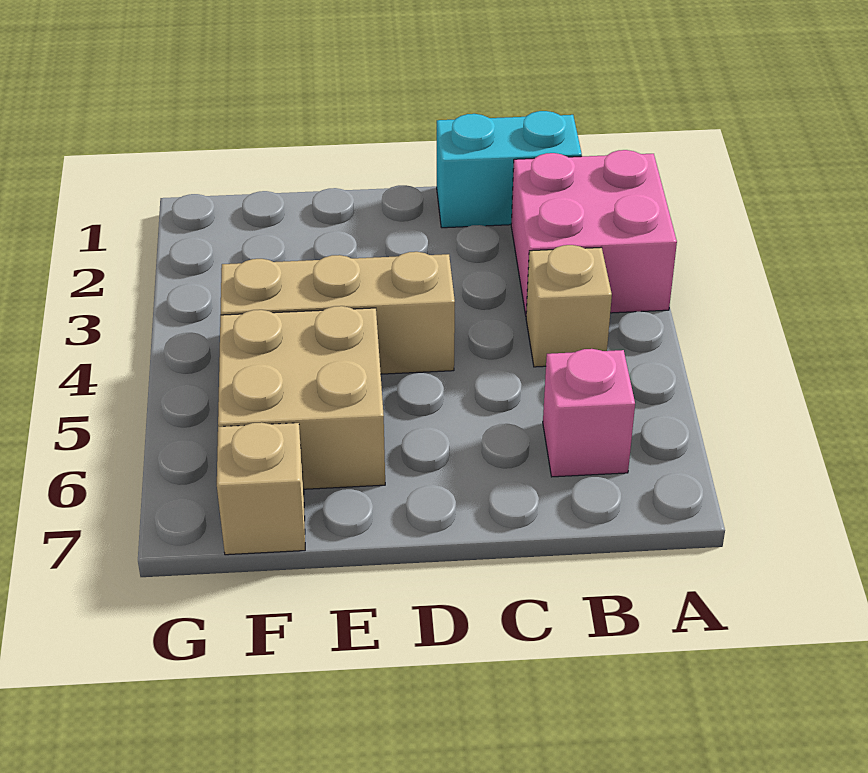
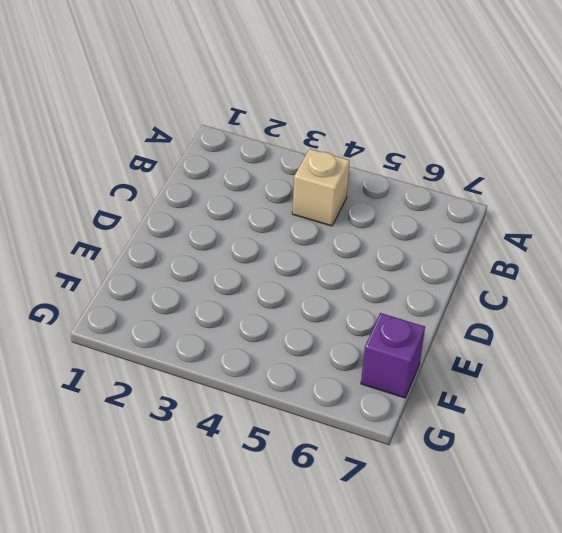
purple brick F7 level 1 -> tan brick F7 level 1
none -> pink brick A2:B3 level 1
none -> cyan brick B1:C1 level 1

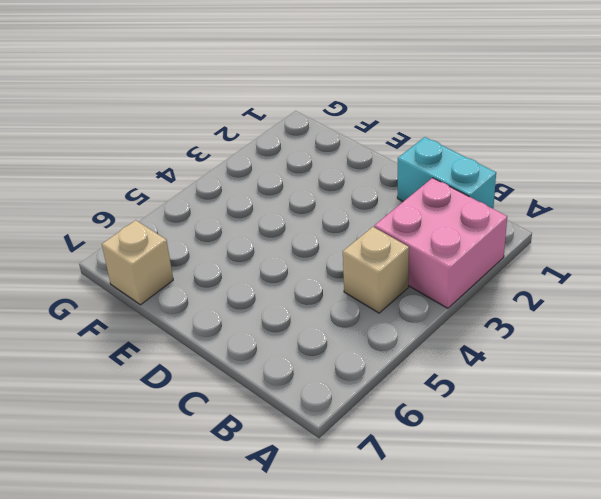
none -> pink brick B6 level 1
none -> tan brick D4:F4 level 1

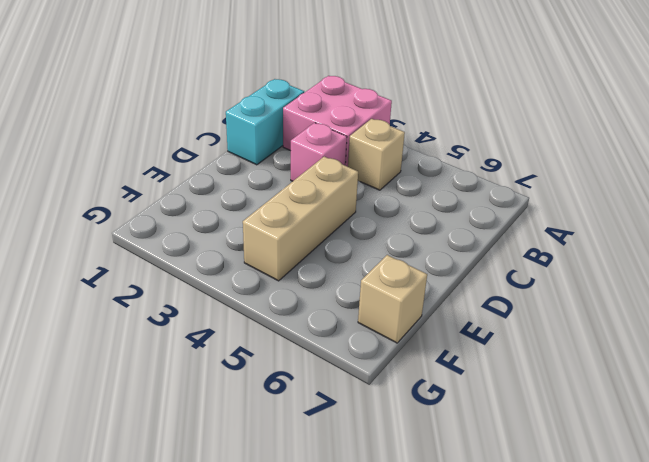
pink brick C3 level 1 -> pink brick B6 level 1
none -> tan brick E5:F6 level 1

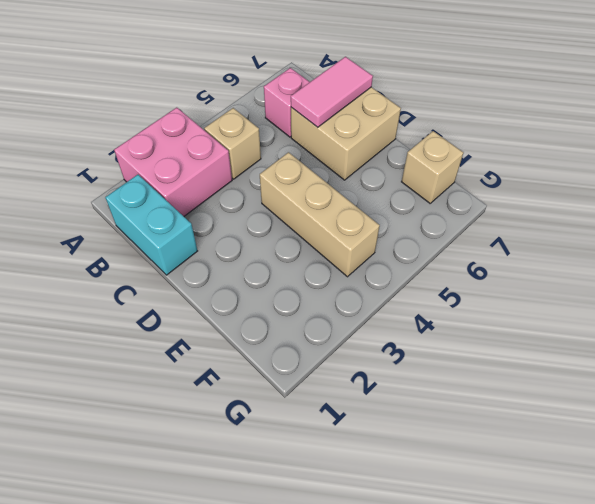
tan brick C6:D7 level 1 -> tan brick E5:F6 level 1
pink tile C6:C7 level 2 -> none

